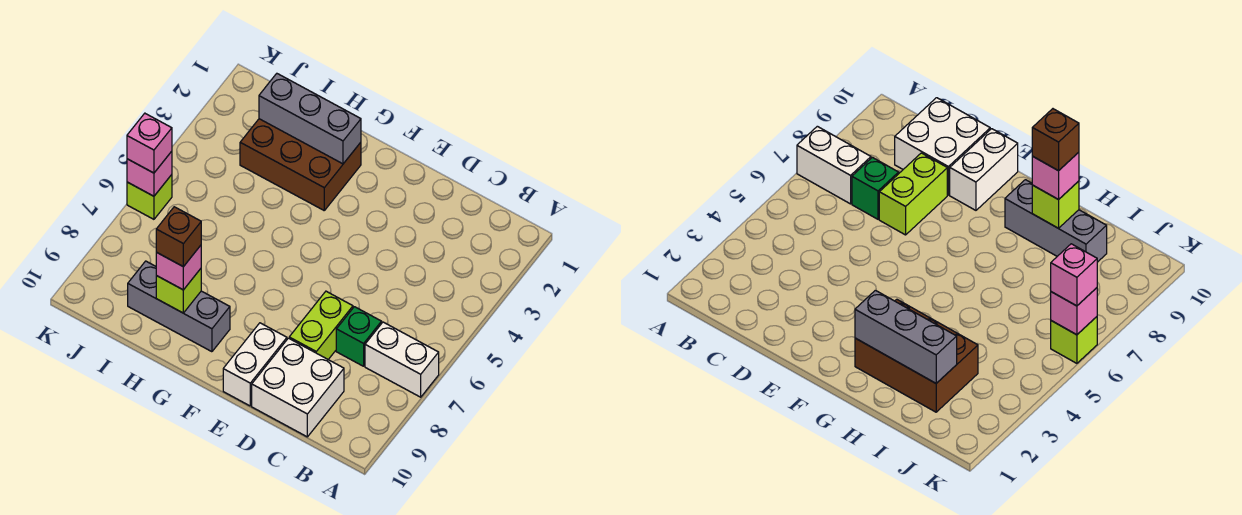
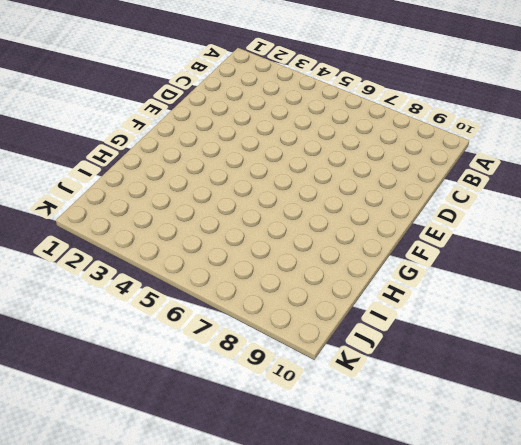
none -> white brick A7:B7 level 1
none -> green brick C7 level 1
none -> white brick C9:D10 level 1

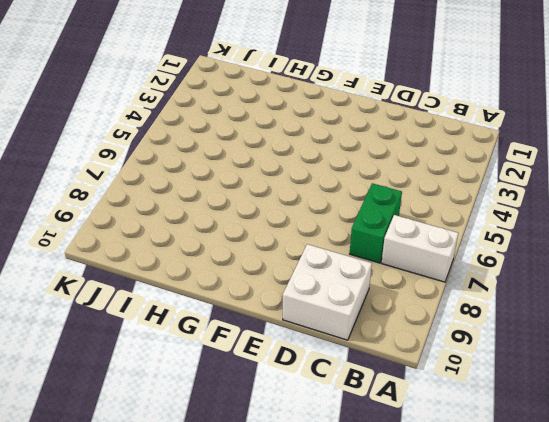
green brick C6:C7 level 1 -> green brick C7 level 1
none -> lime brick D7:D8 level 1
none -> white brick E9:E10 level 1
none -> brown brick G2:I3 level 1

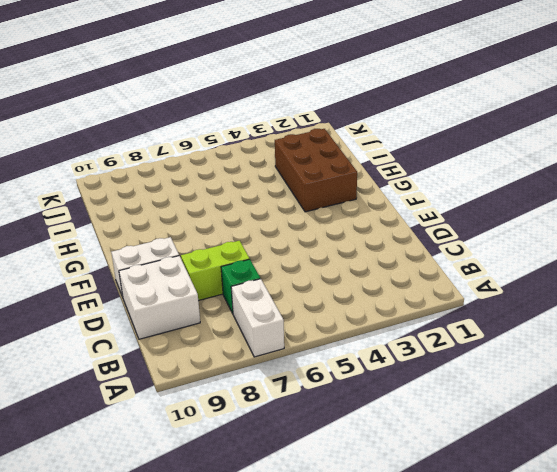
none -> grey brick G9:I9 level 1
none -> lime brick K6 level 1
none -> grey brick G2:I2 level 2

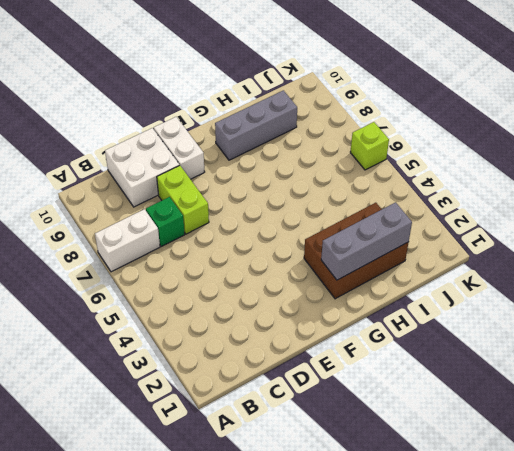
none -> lime brick H9 level 2
none -> pink brick K6 level 2
none -> pink brick H9 level 3

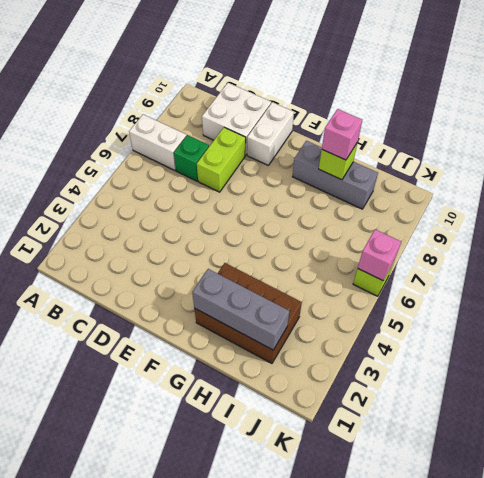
none -> pink brick K6 level 3
none -> brown brick H9 level 4

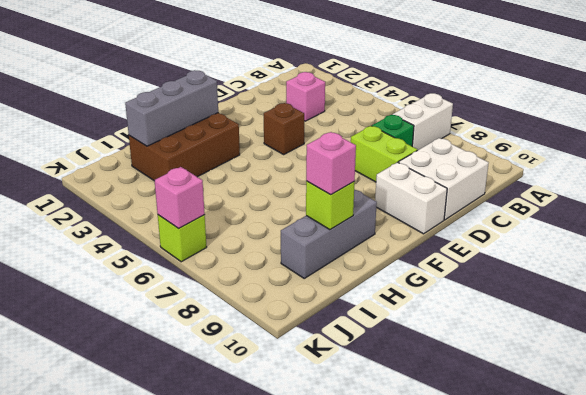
pink brick C3 level 1 -> pink brick K6 level 3
brown brick E4 level 1 -> brown brick H9 level 4

